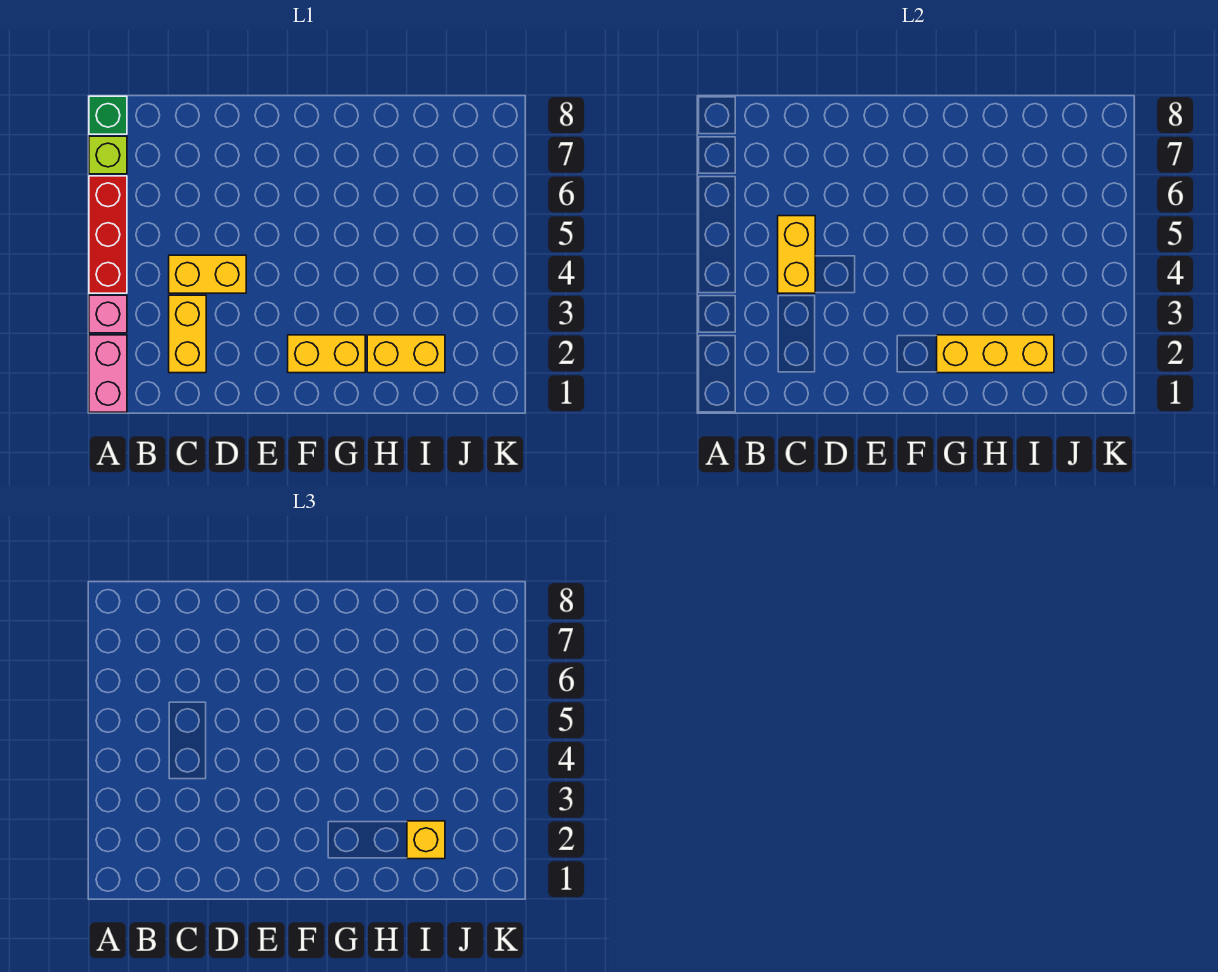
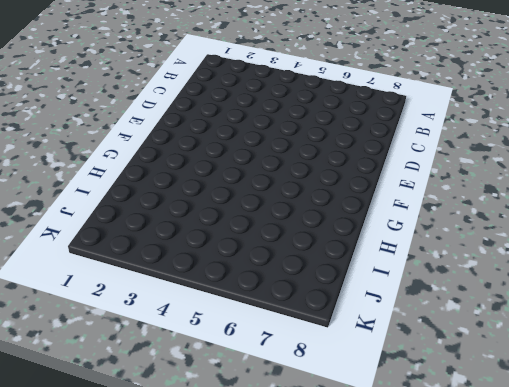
none -> pink brick A1:A2 level 1
none -> pink brick A3 level 1
none -> red brick A4:A6 level 1

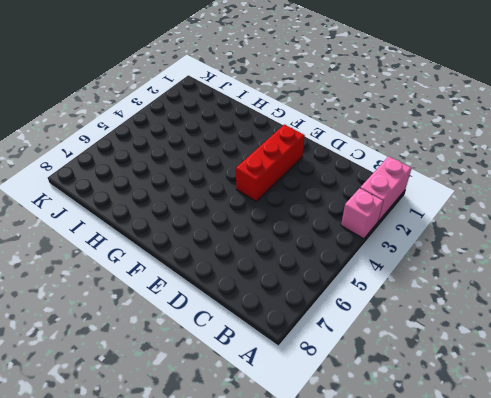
red brick E2:E4 level 1 -> red brick A4:A6 level 1
none -> lime brick A7 level 1
none -> green brick A8 level 1
none -> yellow brick C2:C3 level 1

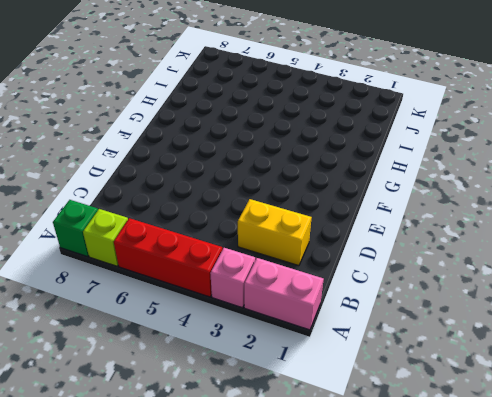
none -> yellow brick C4:D4 level 1
none -> yellow brick F2:G2 level 1
none -> yellow brick H2:I2 level 1

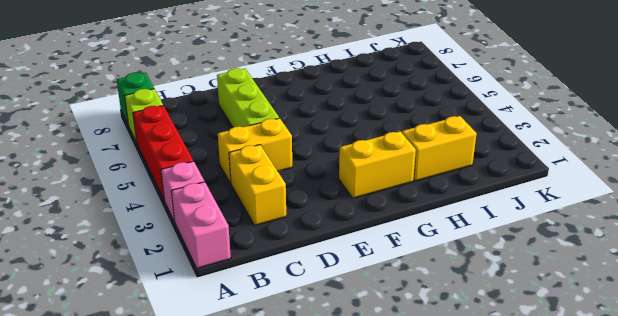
lime brick D5:D7 level 1 -> none
none -> yellow brick C4:C5 level 2
none -> yellow brick G2:I2 level 2
none -> yellow brick I2 level 3

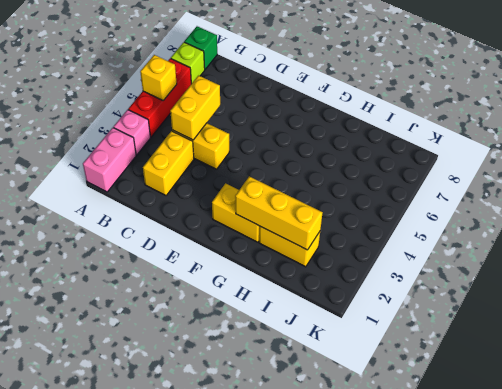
yellow brick A5 level 2 -> yellow brick I2 level 3

